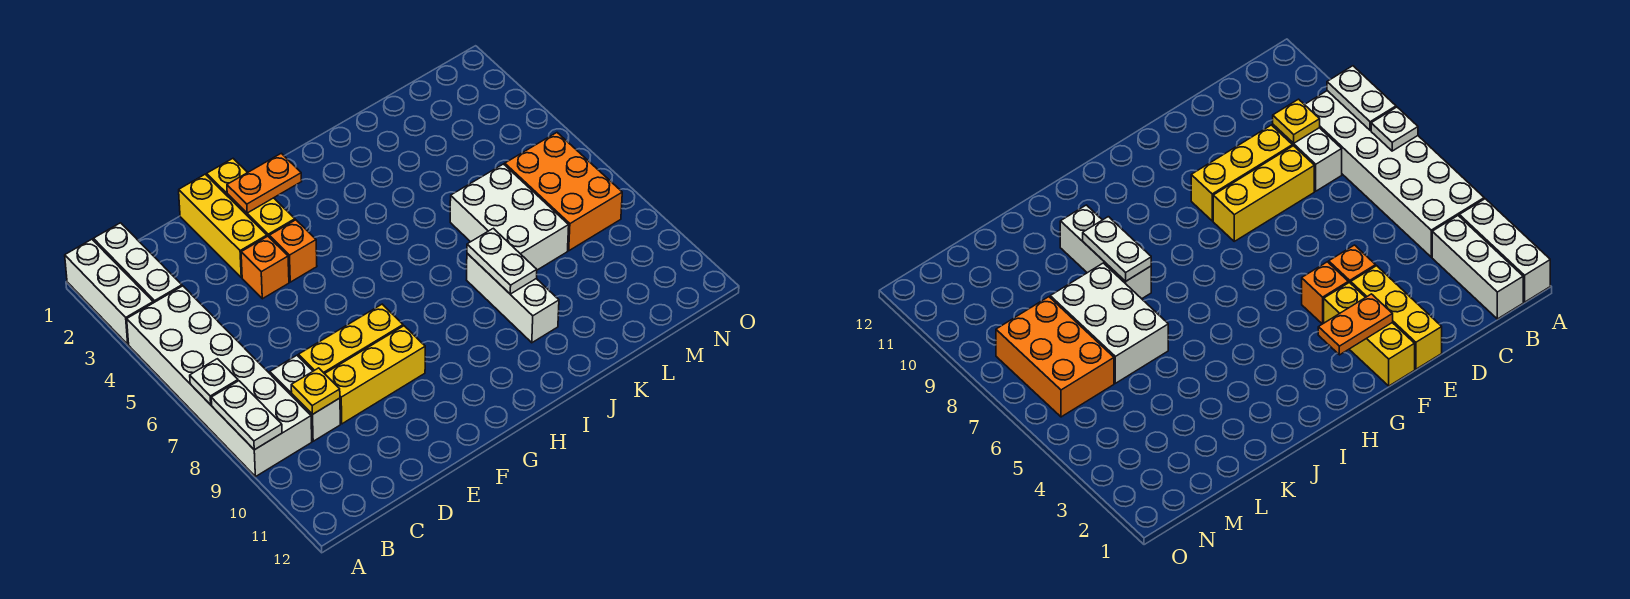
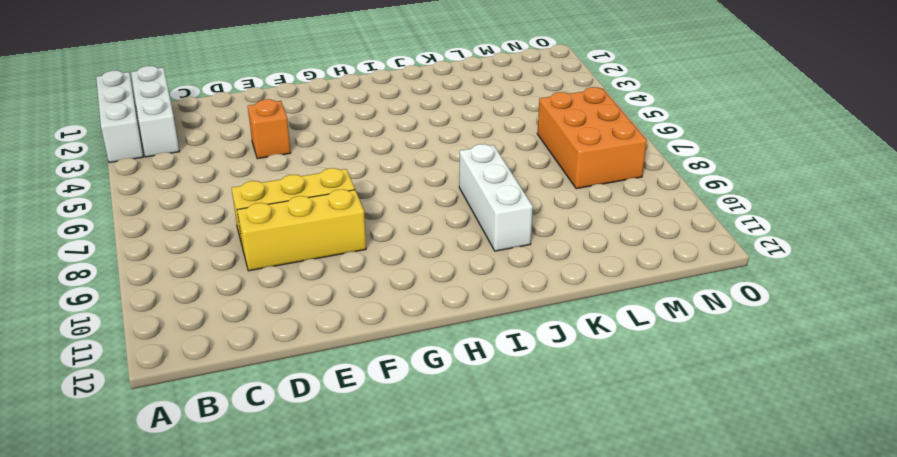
none -> white brick A4:B9 level 1
none -> white brick C8:C9 level 1
none -> yellow brick E1:E3 level 1

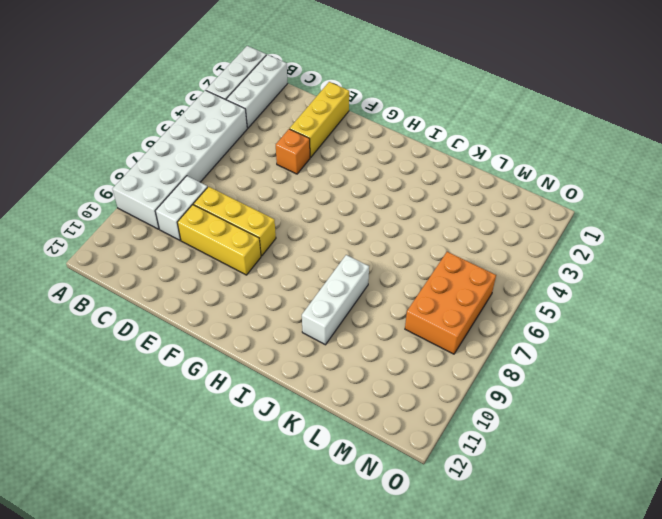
none -> yellow brick F1:F3 level 1
none -> orange brick F4 level 1
none -> white brick K6:L8 level 1

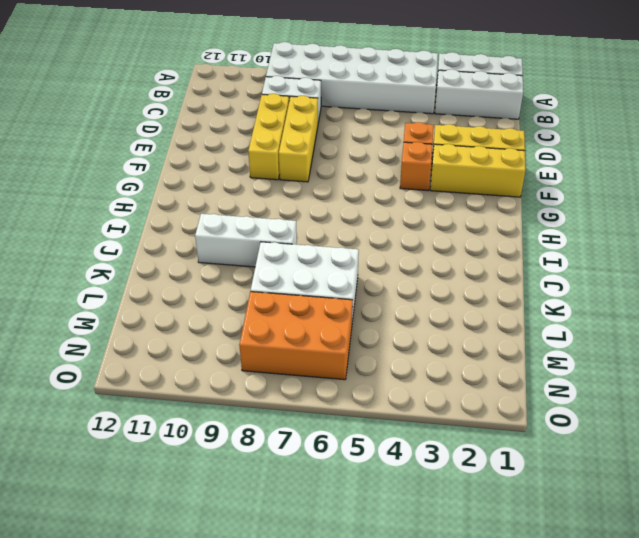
none -> white plate A7 level 2
none -> white plate A8:A9 level 2
none -> yellow plate C9 level 2

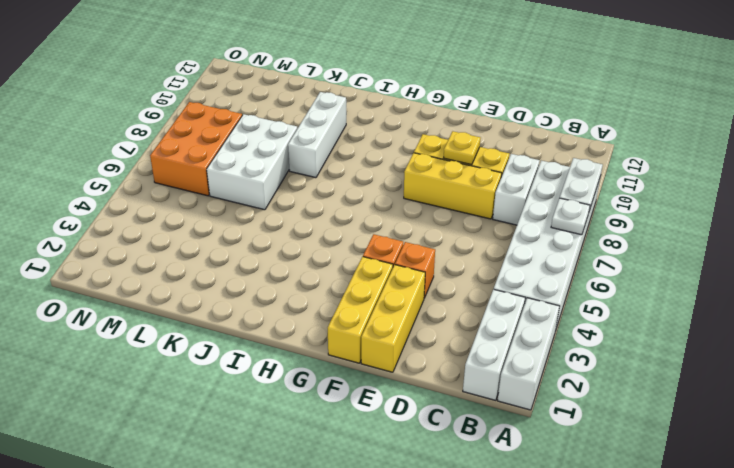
yellow plate E9 level 2 -> yellow plate C9 level 2
none -> orange plate F2:G2 level 2
none -> white plate J8:J9 level 2

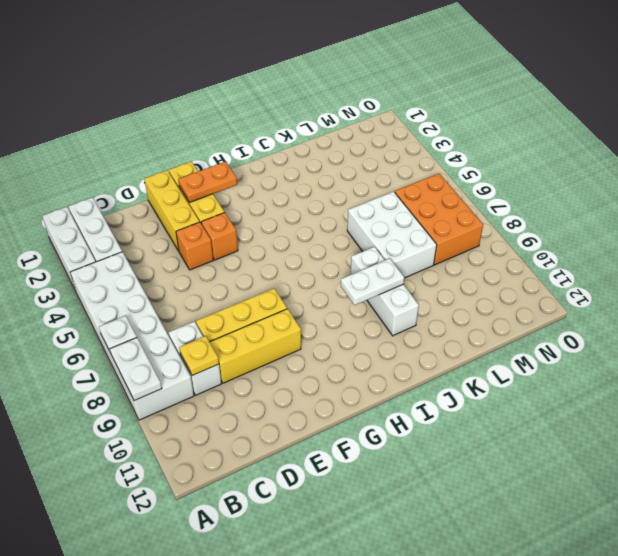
white plate I9:J9 level 2 -> white plate J8:J9 level 2

